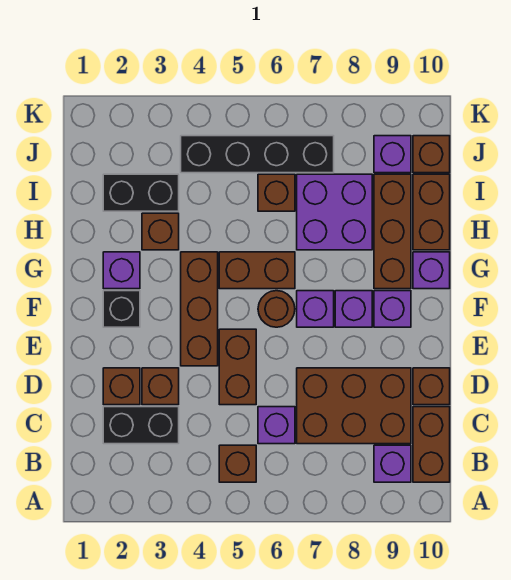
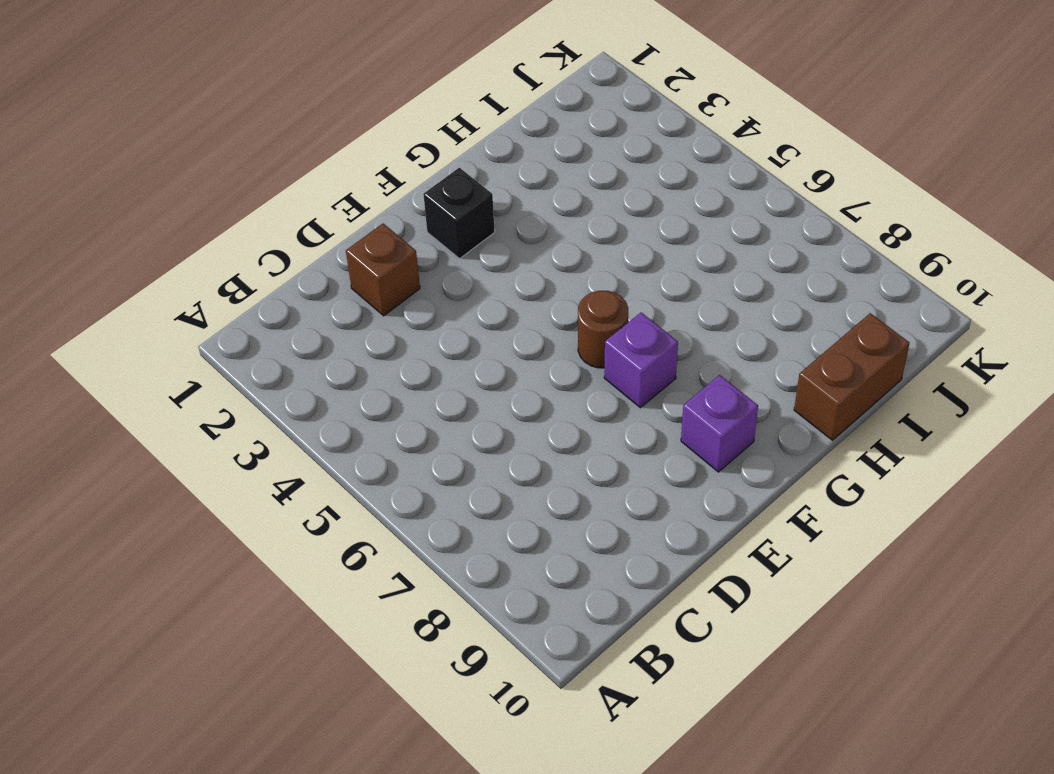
none -> brown brick B5 level 1
none -> purple brick B9 level 1
none -> brown brick B10:C10 level 1

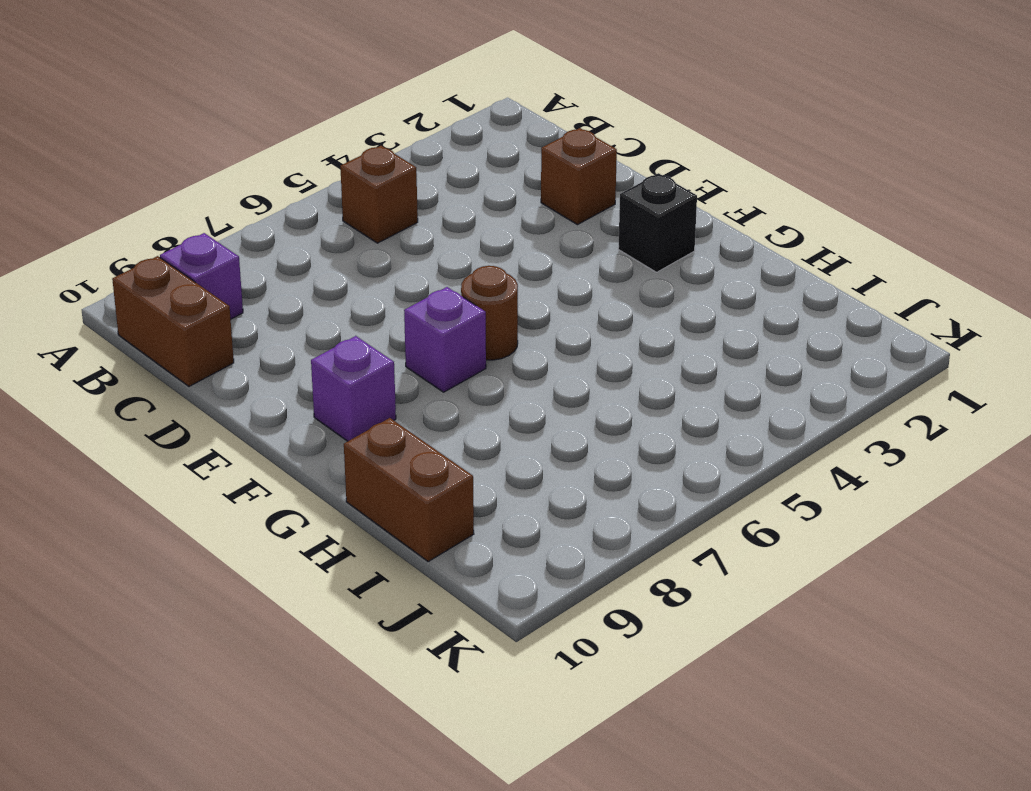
none -> black brick C2:C3 level 1
none -> purple brick C6 level 1
none -> brown brick C7:D9 level 1

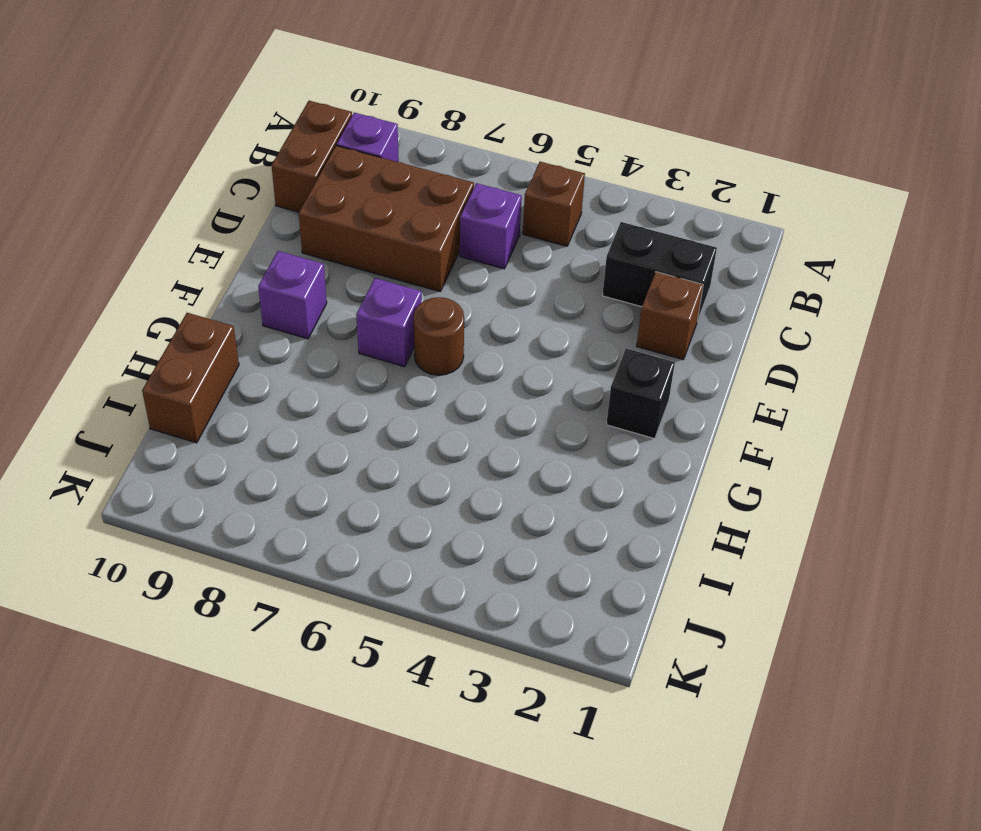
none -> brown brick D3 level 1
none -> brown brick D5:E5 level 1
none -> brown brick D10 level 1

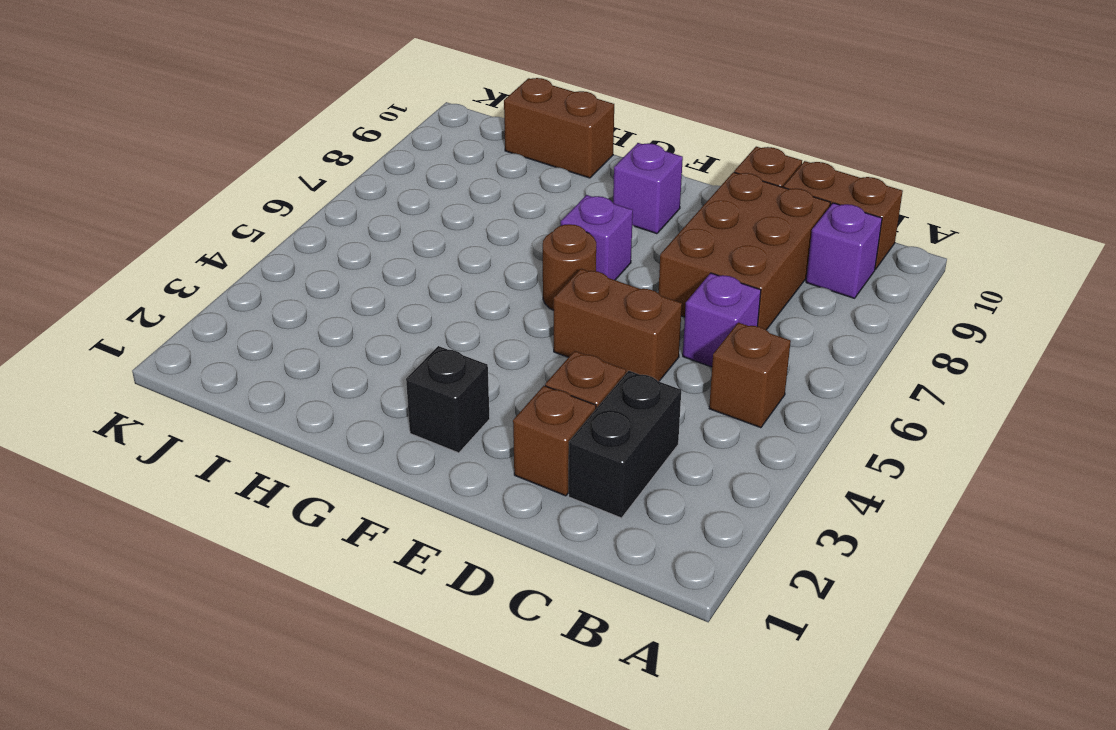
none -> brown brick E4:G4 level 1
none -> purple brick F8 level 1
none -> purple brick G2 level 1

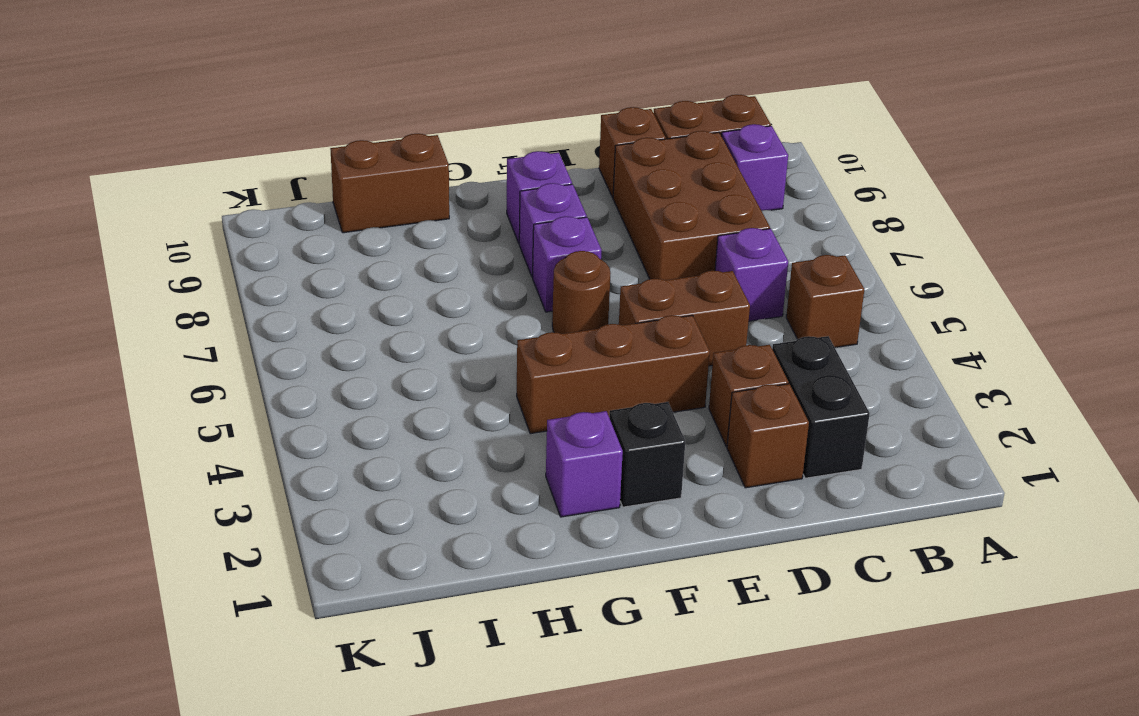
none -> brown brick G5:G6 level 1
none -> brown brick G9:I9 level 1
none -> purple brick G10 level 1

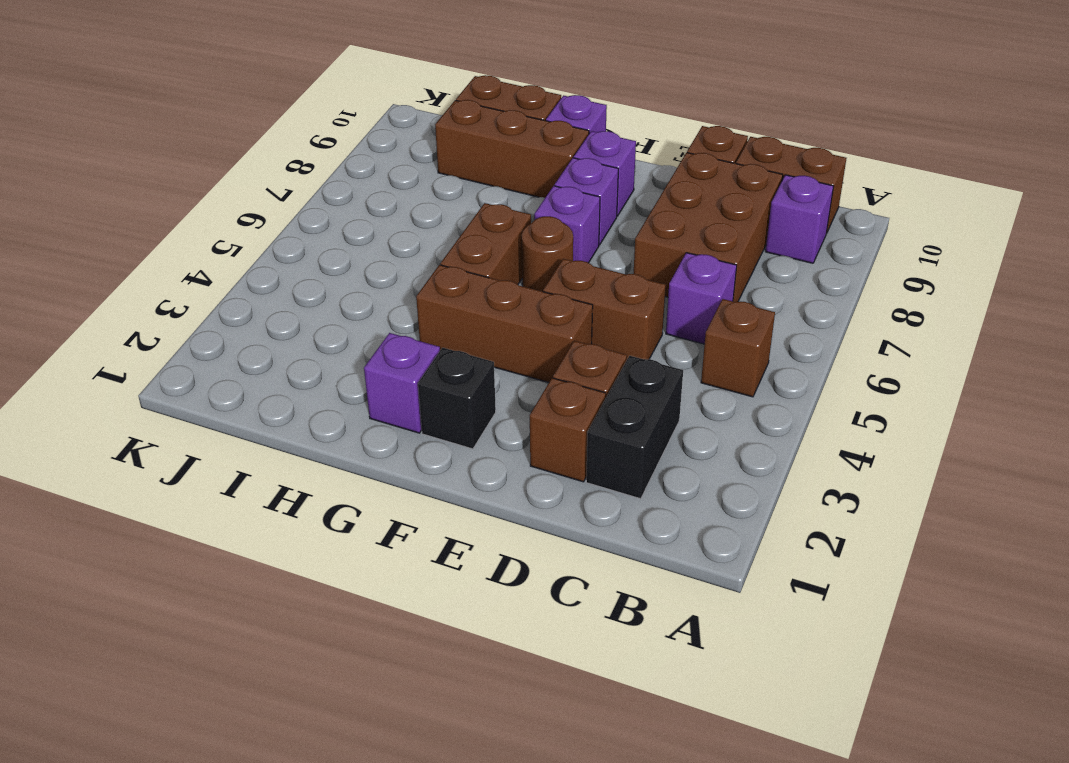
none -> brown brick H3 level 1
none -> purple brick H7:I8 level 1
none -> black brick I2:I3 level 1

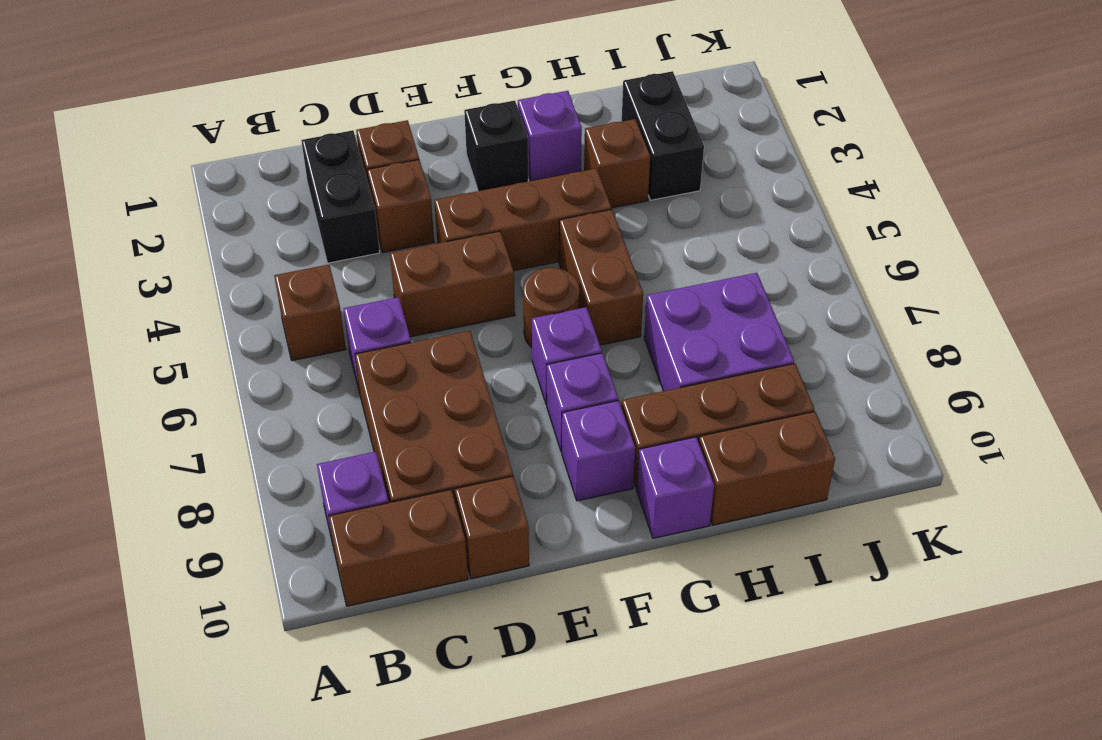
none -> brown brick I6 level 1
none -> black brick J4:J7 level 1
none -> purple brick J9 level 1

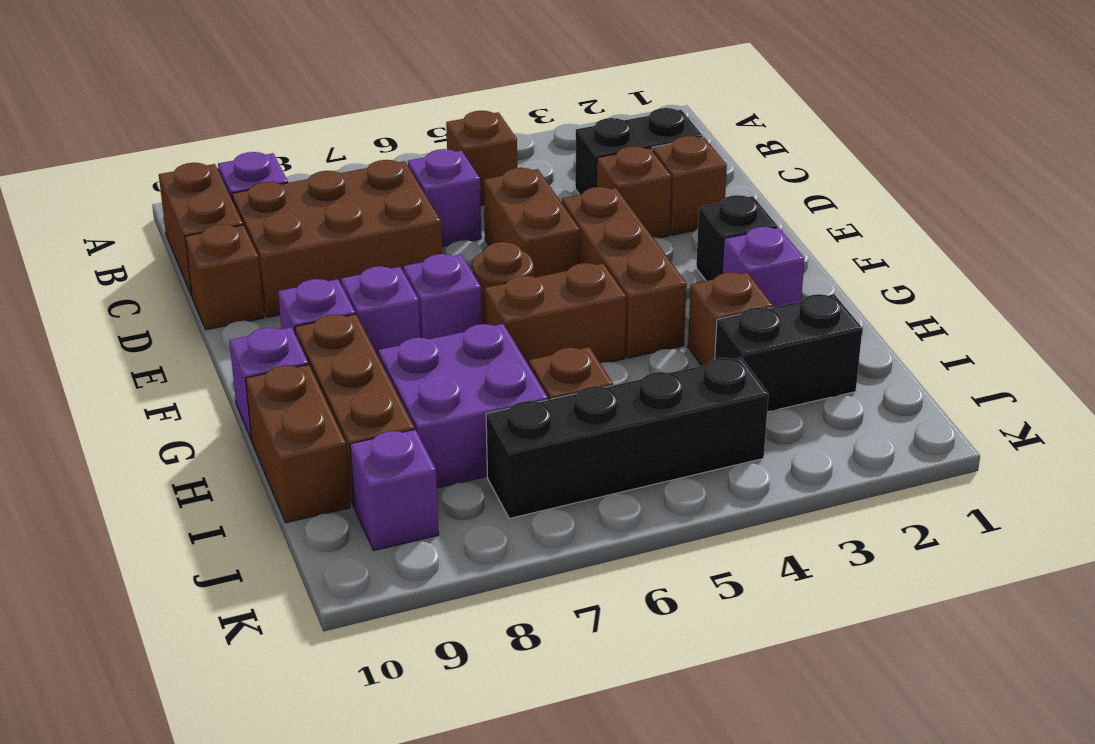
none -> brown brick J10 level 1

